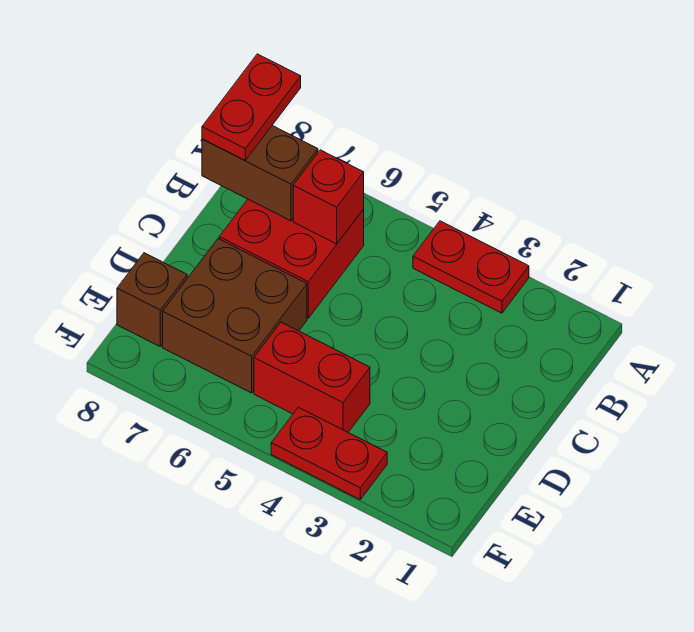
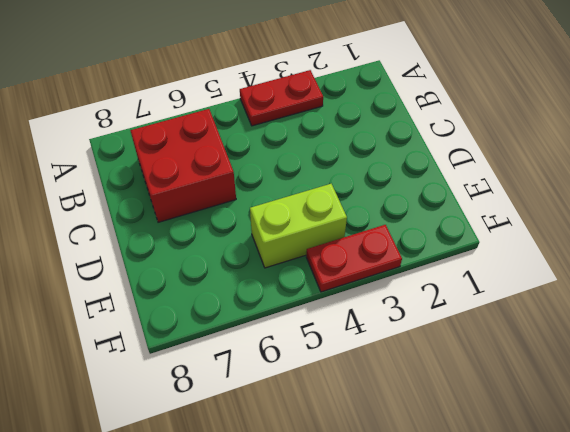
lime brick E4:E5 level 1 -> red brick E4:E5 level 1
none -> brown brick D6:E7 level 1
none -> brown brick E8 level 1

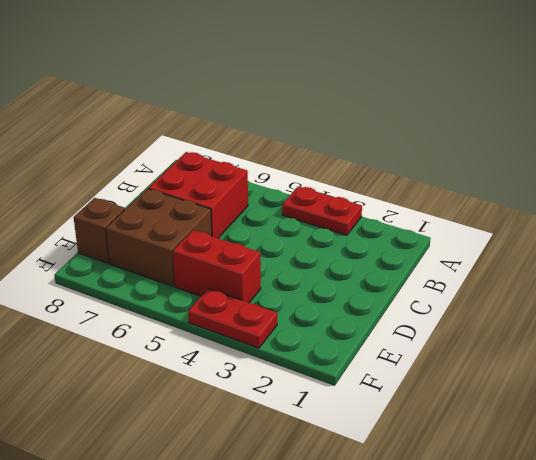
none -> red brick B6 level 2
none -> brown brick B7:B8 level 2

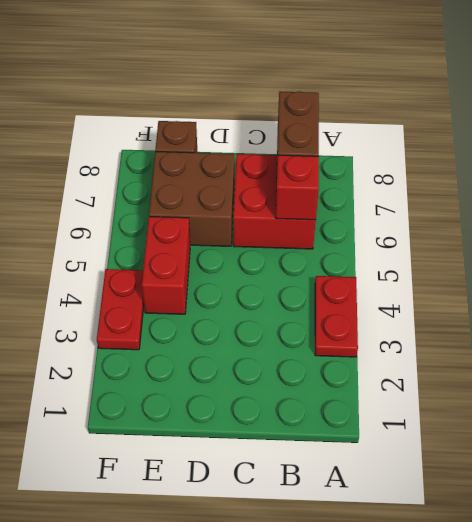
none -> red plate A8:B8 level 3

